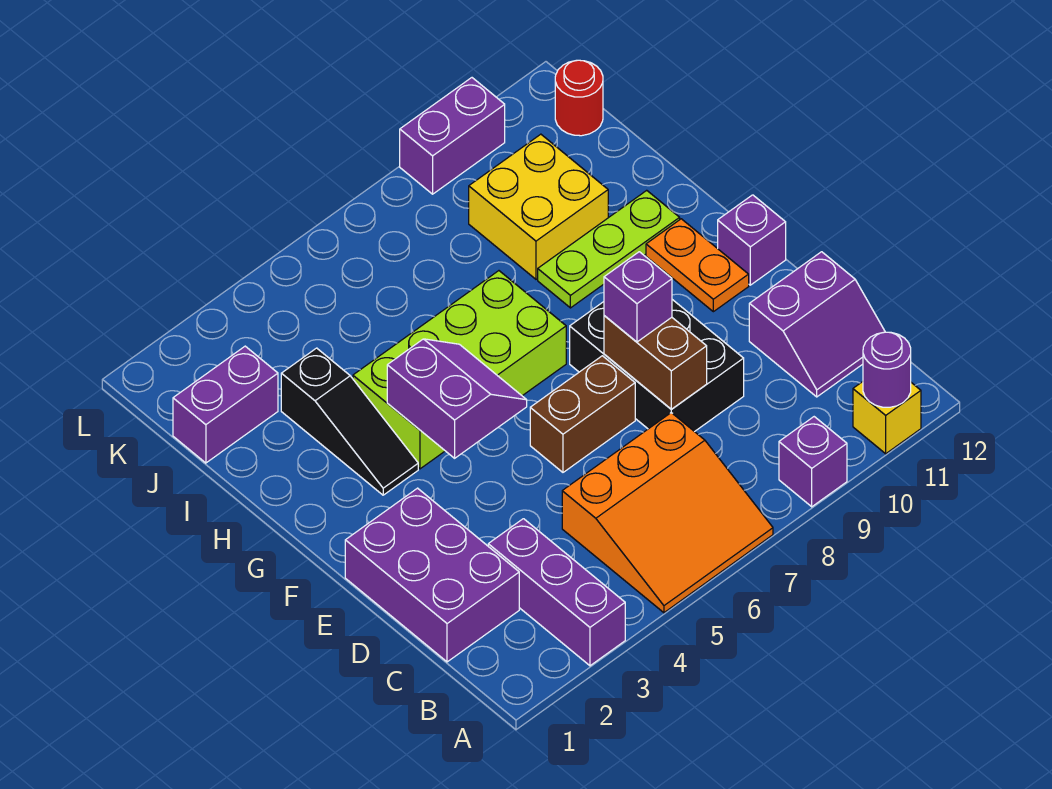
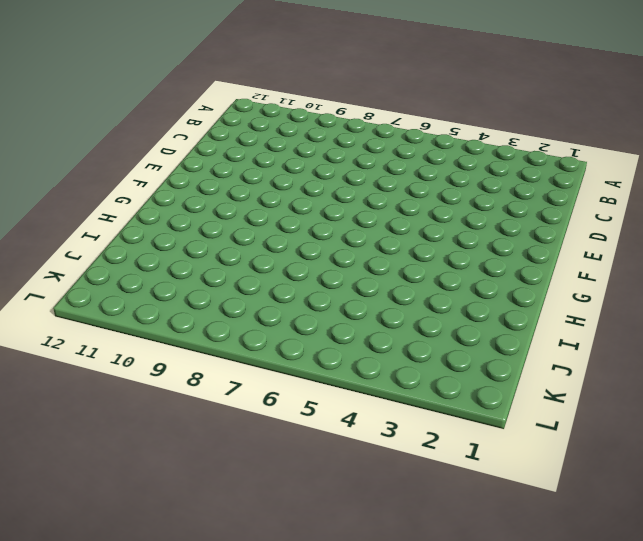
none -> purple brick A3:C3 level 1
none -> orange slope A5:C7 level 1 top C
none -> purple brick A9 level 1

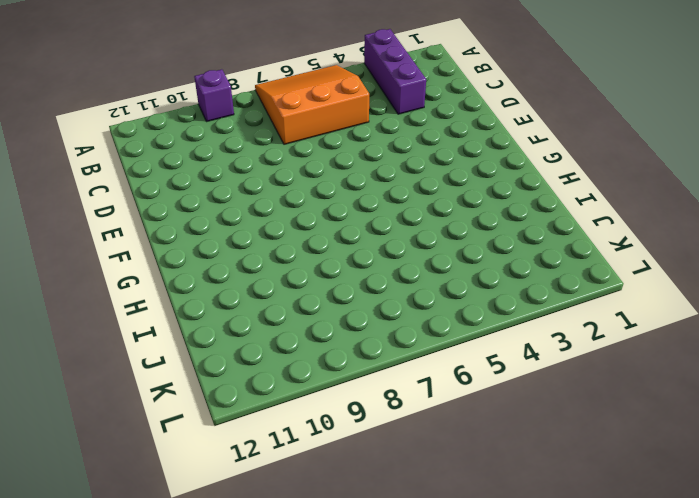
none -> yellow brick A11 level 1
none -> purple brick C1:E2 level 1
none -> purple slope C11:D12 level 1 top D

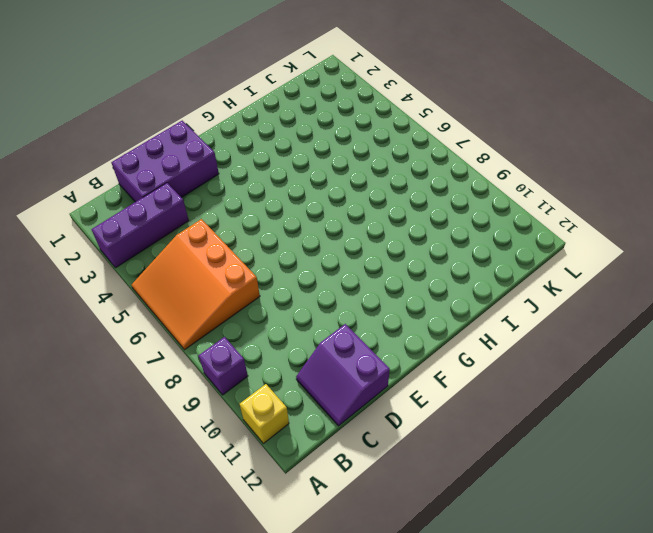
none -> black brick D8:F9 level 1
none -> brown brick E6:E7 level 1
none -> orange plate F11:G11 level 1

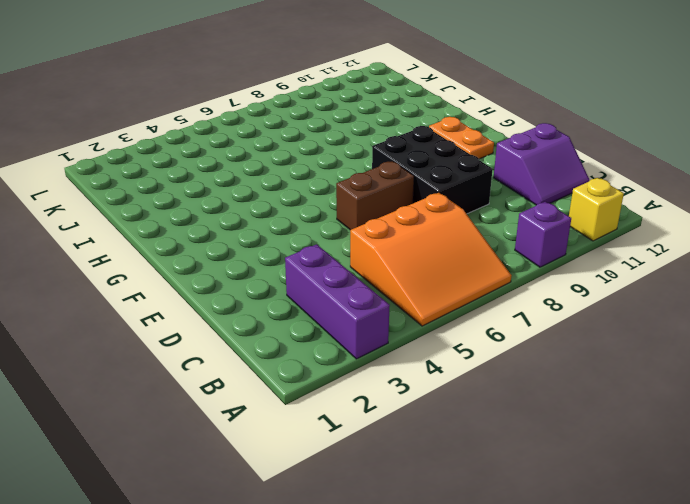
none -> purple brick C1:E2 level 1
none -> purple brick F12 level 1
none -> black slope G3:I3 level 1 top I

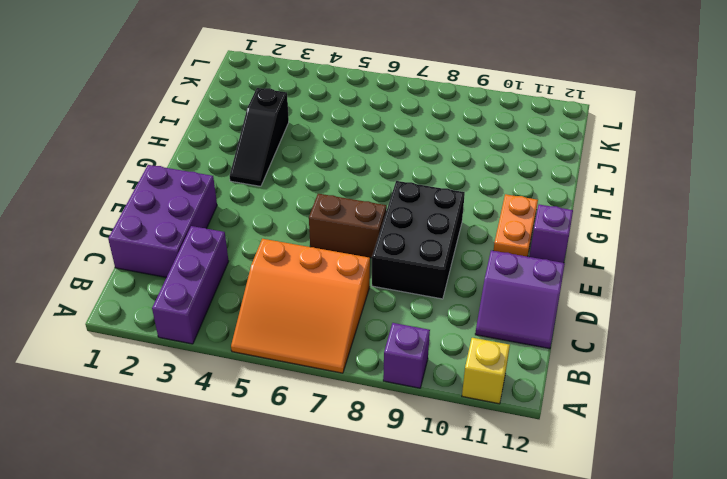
none -> lime brick G4:H7 level 1
none -> lime plate H9:H11 level 1
none -> yellow brick I9:J10 level 1

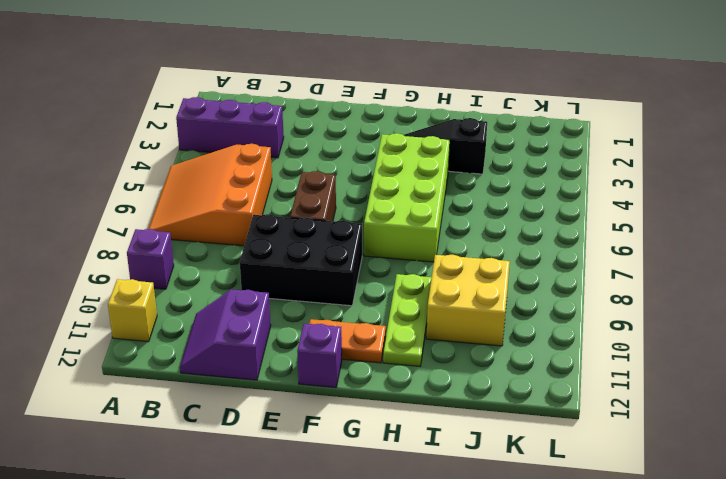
none -> purple brick C1:E2 level 1
none -> purple brick J1:J2 level 1
none -> red round brick K12 level 1

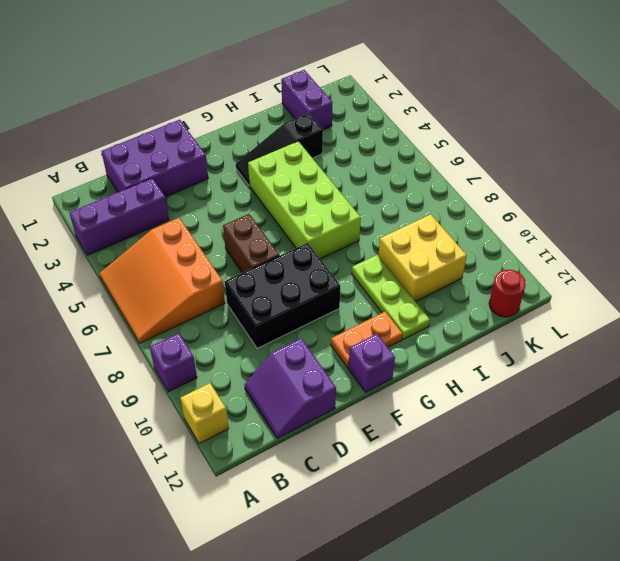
none -> purple brick L9:L10 level 1
none -> purple round brick A11 level 2
none -> brown brick D8:E8 level 2

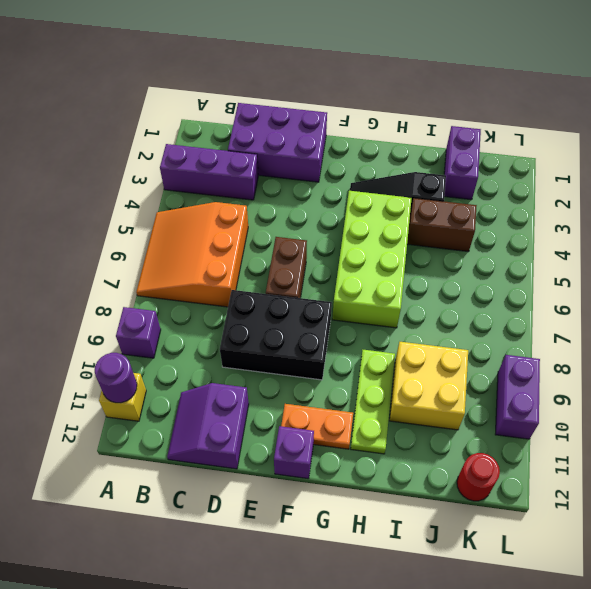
brown brick I4:J4 level 1 -> brown brick D8:E8 level 2
none -> purple slope F4:G5 level 2 top 4
none -> purple brick E8 level 3

